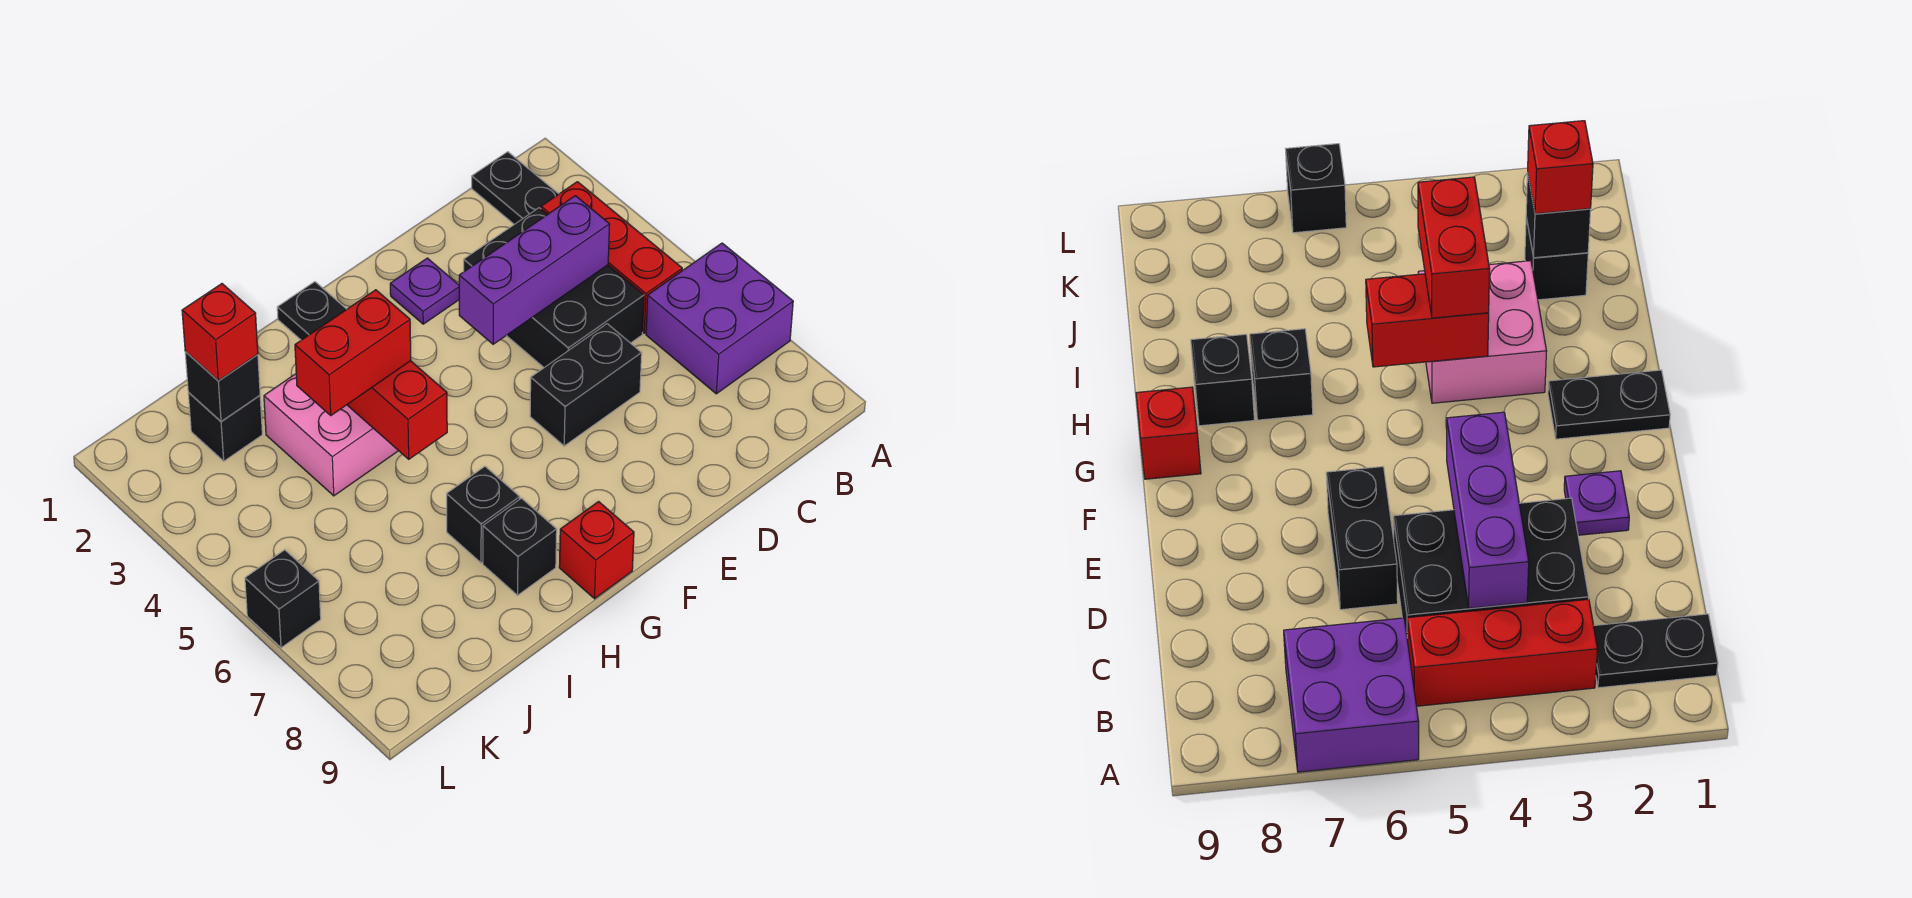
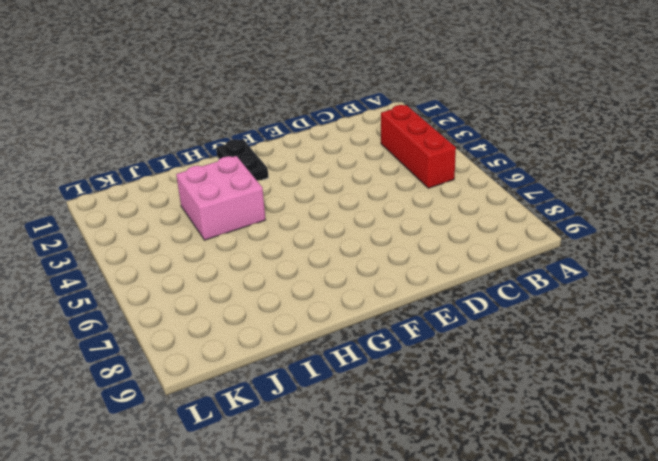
none -> purple brick A6:B7 level 1
none -> black plate B1:B2 level 1
none -> black brick C3:D5 level 1

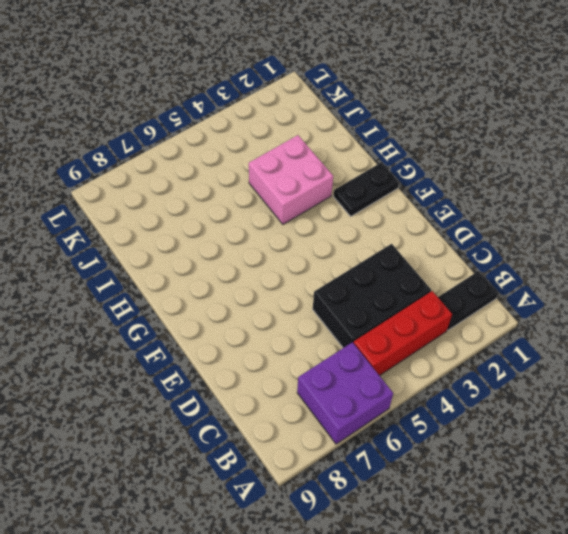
none -> black brick D6:E6 level 1
none -> purple plate E2 level 1
none -> red brick G9 level 1

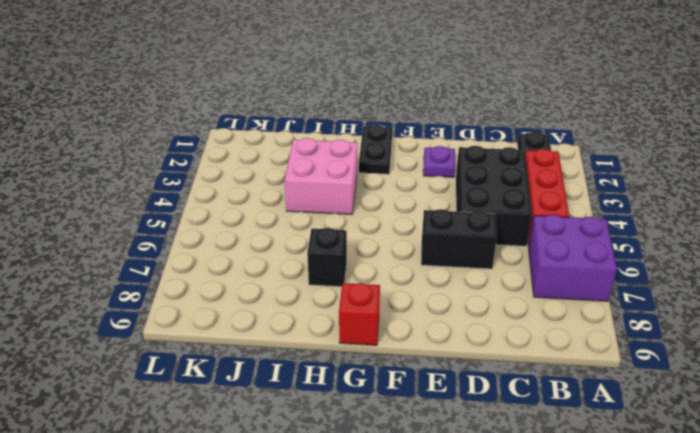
none -> black brick H8 level 1
none -> black brick J2 level 1
none -> black brick L6 level 1

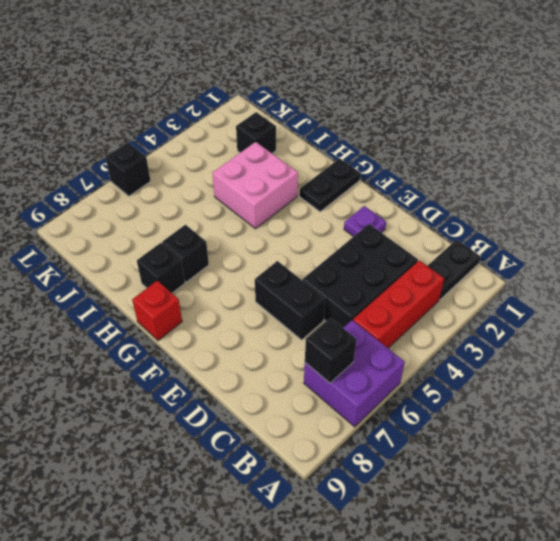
black brick B7 level 2 -> black brick J2 level 2
none -> purple brick C4:E4 level 2
none -> red brick H4:H5 level 2
none -> red brick H4:I4 level 3

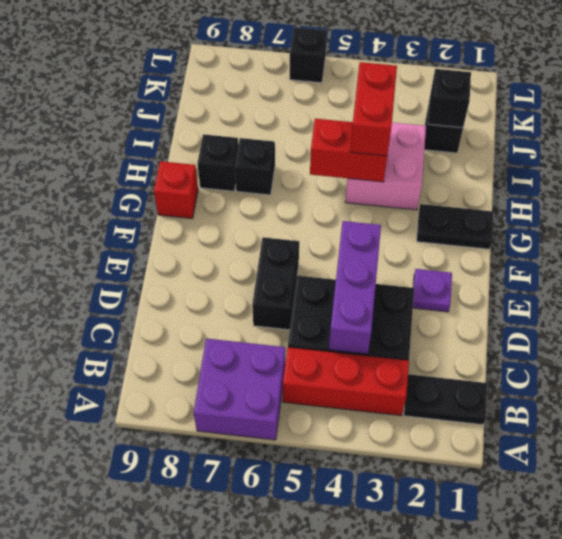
none -> red brick J2 level 3

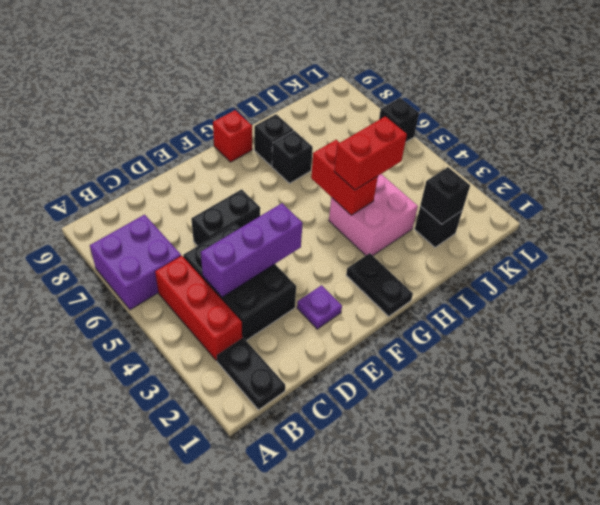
none -> red brick J2 level 3

